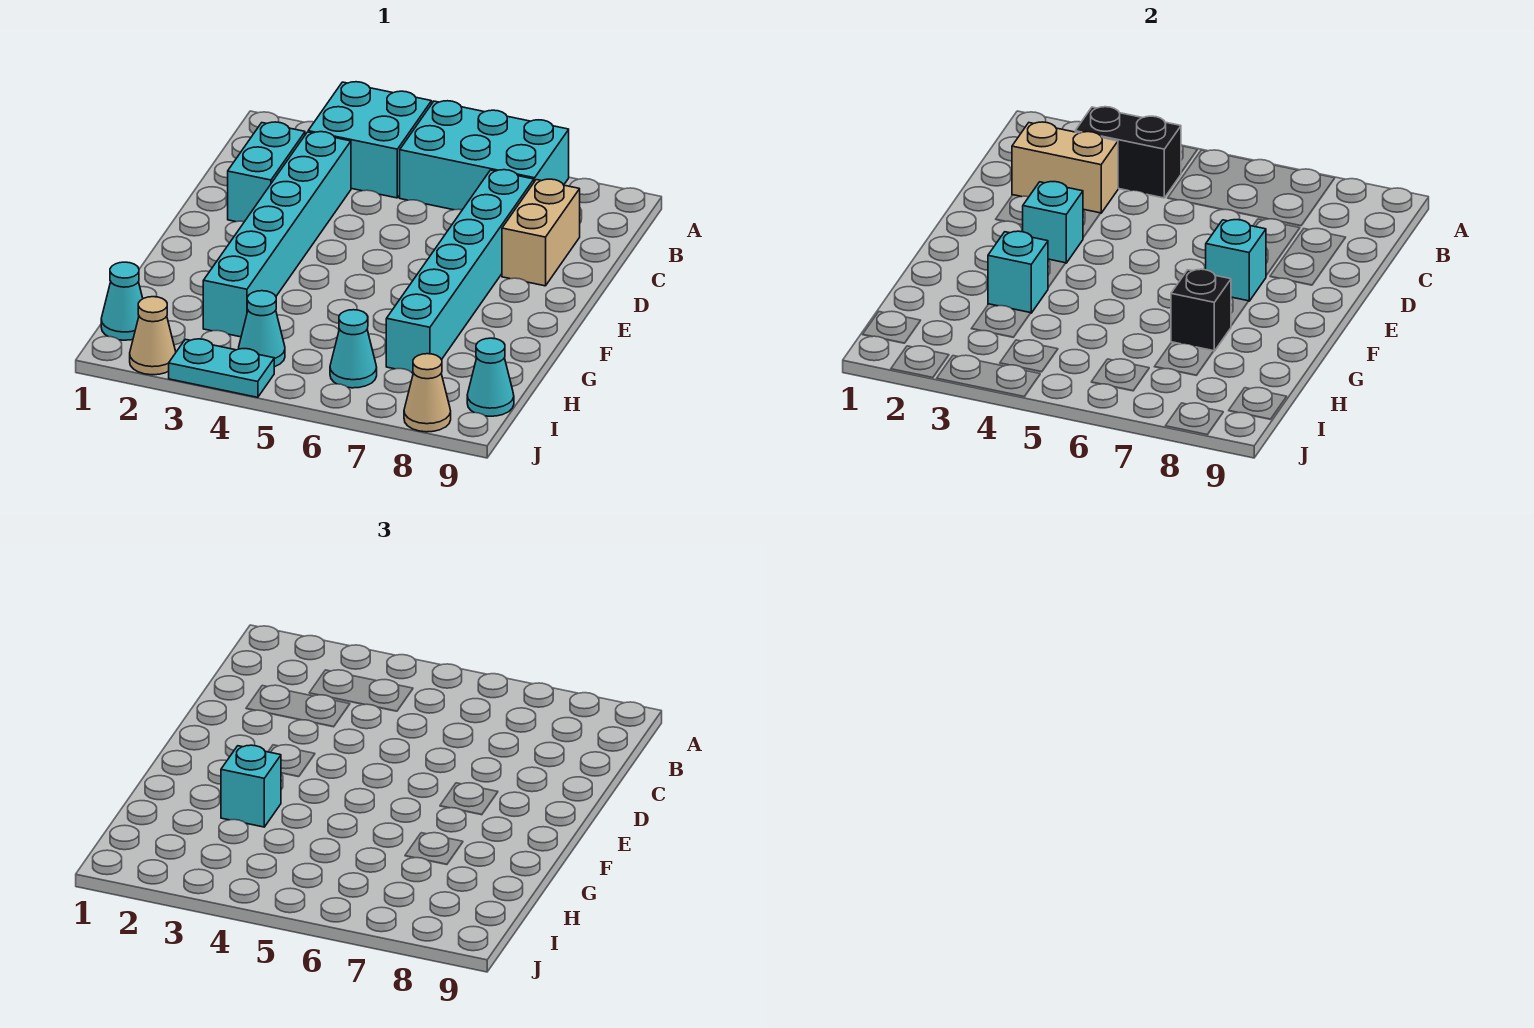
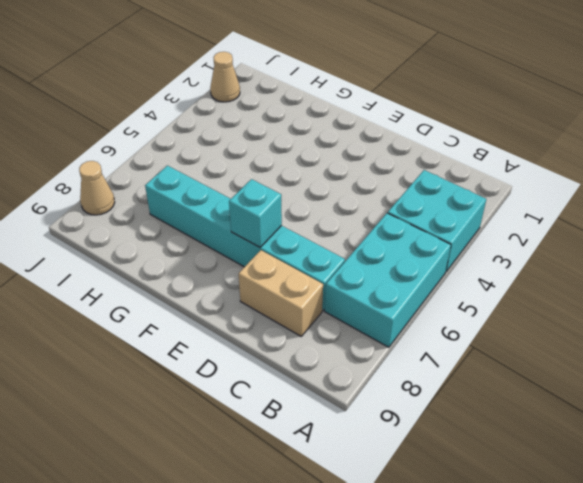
none -> cyan brick C2:D2 level 1
none -> cyan brick C3:H3 level 1
none -> cyan cone I1 level 1

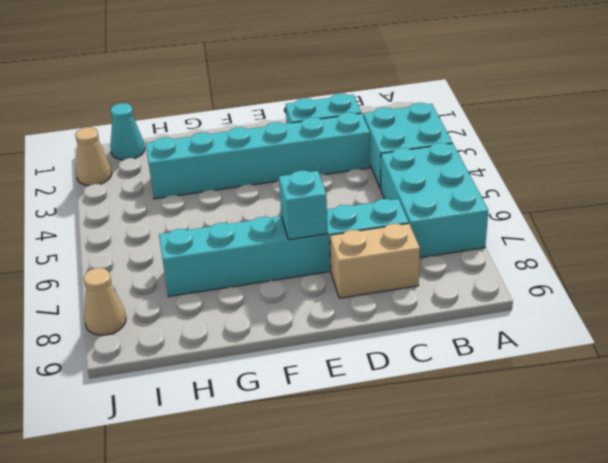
none -> cyan cone I4 level 1
none -> cyan cone I6 level 1
none -> cyan cone I9 level 1

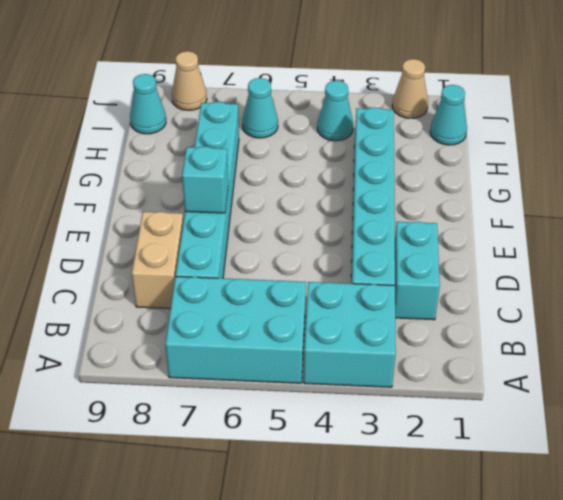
none -> cyan plate J3:J4 level 1
none -> black brick B3:B4 level 2
none -> tan brick C2:C3 level 2

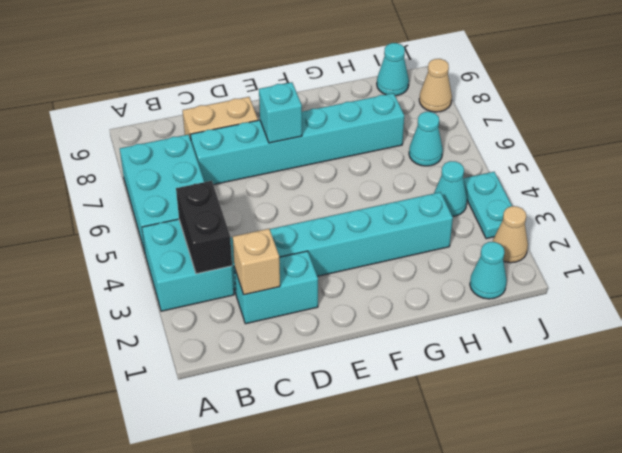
tan brick C2 level 2 -> tan brick C2:C3 level 2
none -> cyan brick E3 level 2
none -> cyan brick G3 level 2
none -> black brick G7 level 2

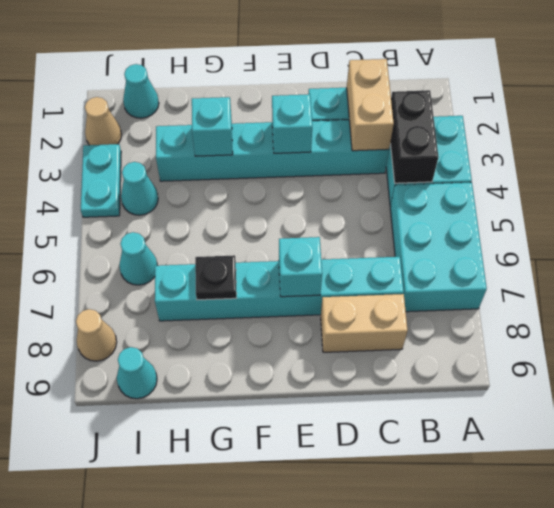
black plate G7 level 2 -> black brick G7 level 2
none -> cyan brick G3 level 3

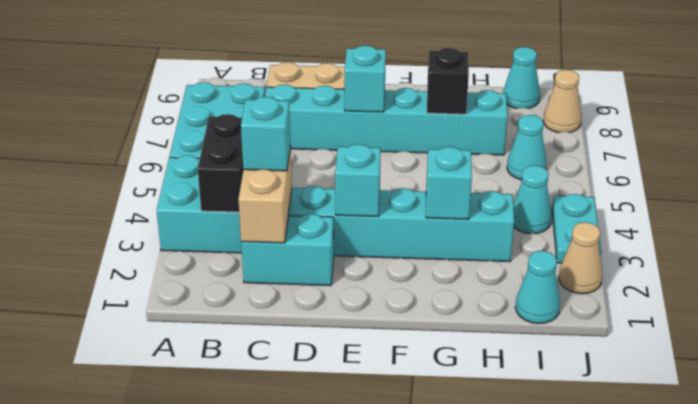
cyan brick C3 level 3 -> cyan brick G3 level 3

